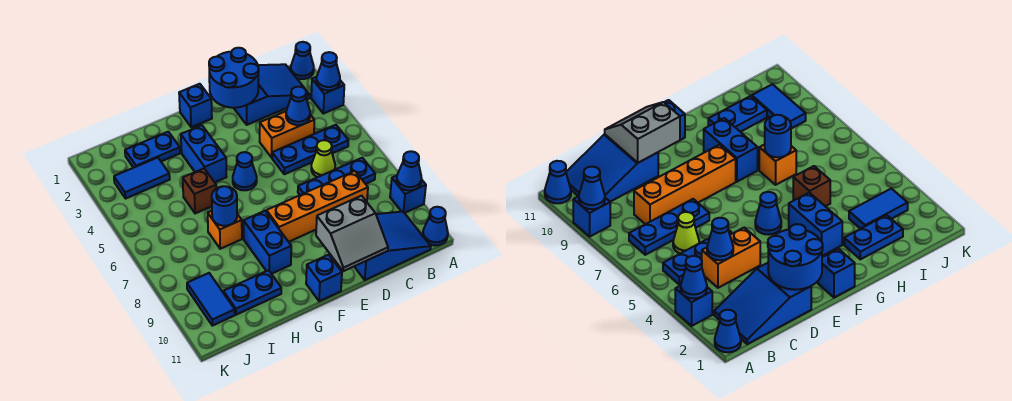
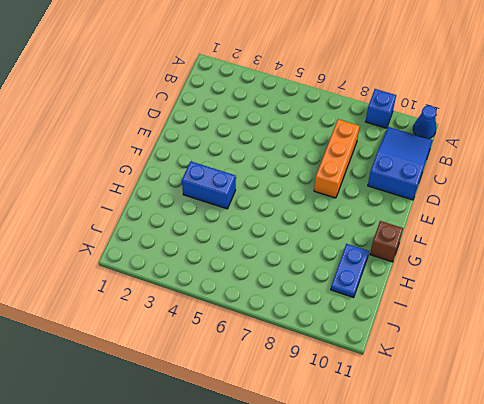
orange brick C8:E8 level 1 -> orange brick C8:F8 level 1
brown brick G11 level 1 -> brown brick H5 level 1
none -> blue cone A1 level 1
none -> blue brick A3 level 1
none -> blue slope B1:D2 level 1 top D

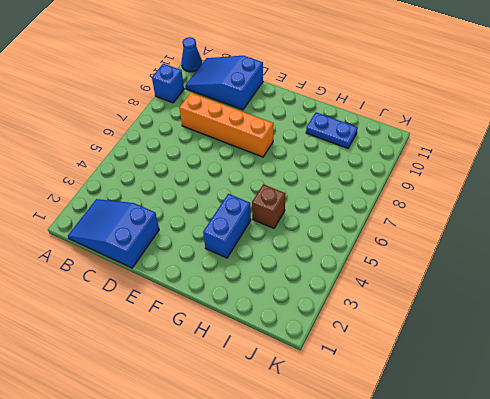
none -> blue cone A1 level 1
none -> blue brick A3 level 1
none -> blue plate B5:D5 level 1

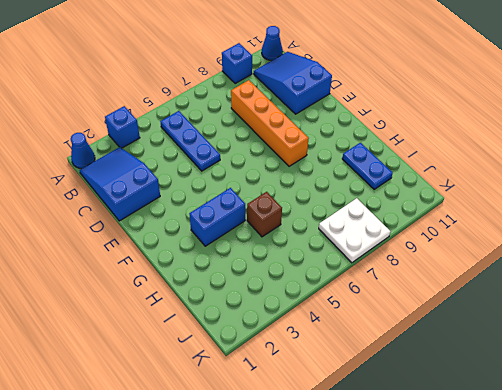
white plate J7:K8 level 1 -> none
none -> blue plate B7:D7 level 1
none -> orange brick C4:D4 level 1
none -> lime cone C6 level 1

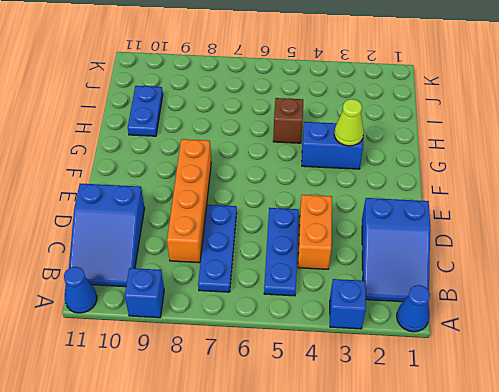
lime cone G3 level 2 -> lime cone C6 level 1
none -> blue brick F1 level 1
none -> blue cone F5 level 1
none -> blue brick F11 level 1

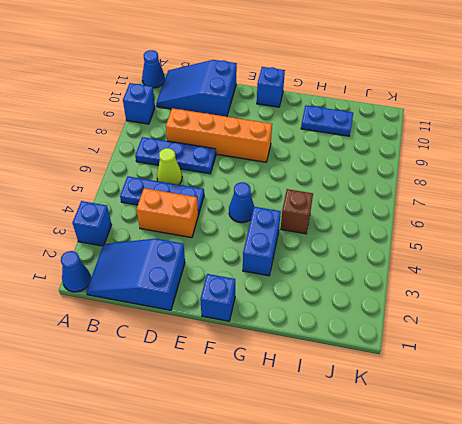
none -> blue brick G8:G9 level 1
none -> blue plate H2:I2 level 1
none -> orange brick H7 level 1

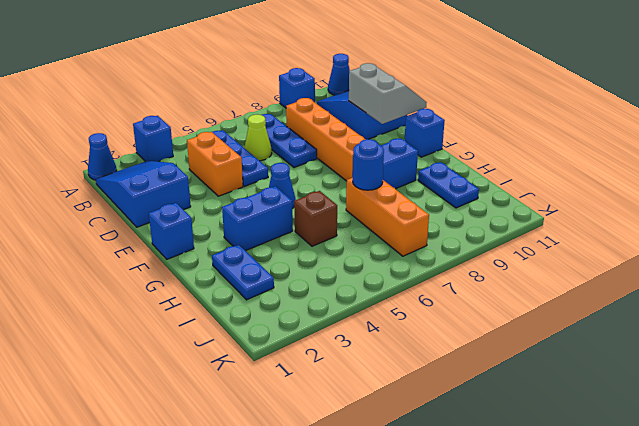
orange brick H7:J7 level 1 -> orange brick H7 level 1
none -> blue tile I3:J3 level 1
none -> blue tile J9:J10 level 1
none -> blue cone A3 level 2

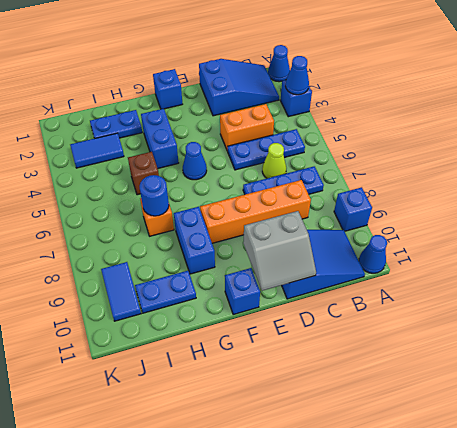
none -> blue cone A9 level 2
none -> blue cone C4 level 2
none -> blue round brick D1:E2 level 2

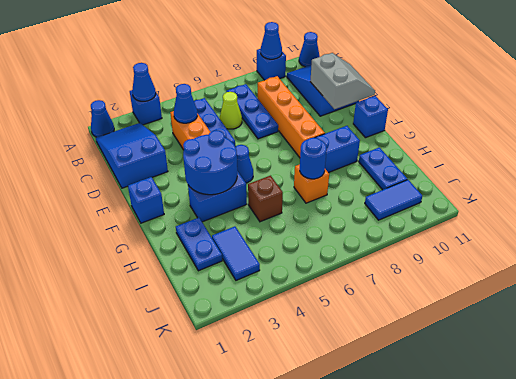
blue round brick F3:G4 level 2 -> blue round brick D1:E2 level 2

